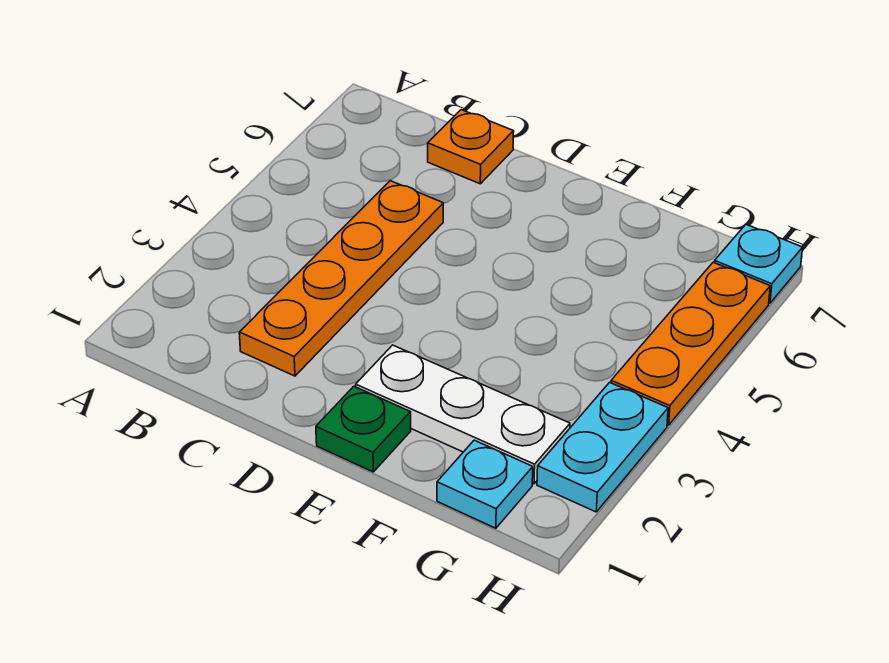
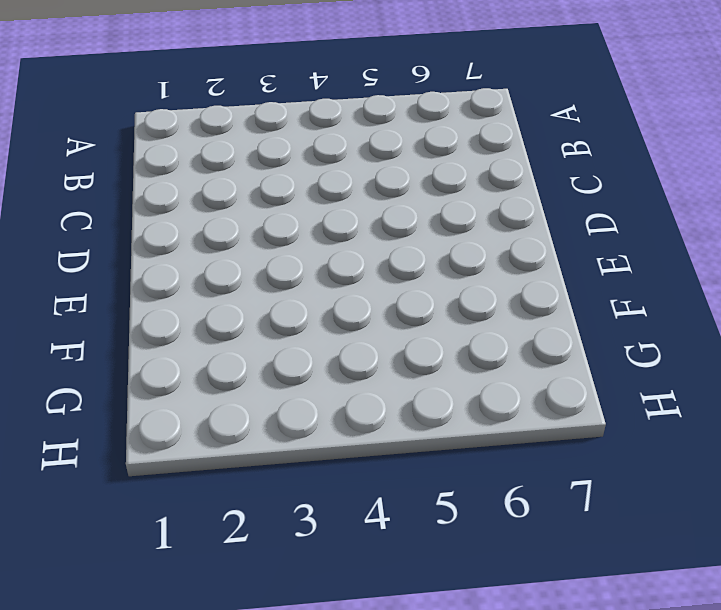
none -> orange plate C2:C5 level 1
none -> orange plate C7 level 1

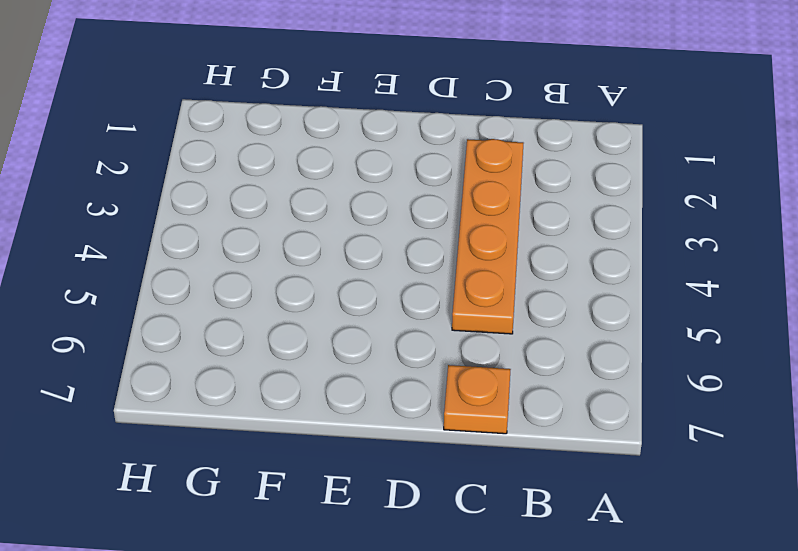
none -> green plate E1 level 1
none -> white plate E2:G2 level 1

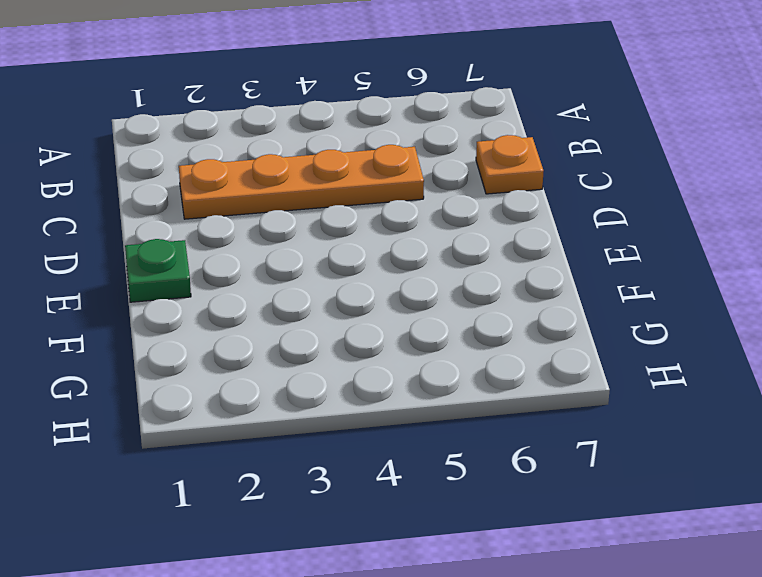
none -> white plate E2:G2 level 1
none -> cyan plate G1 level 1

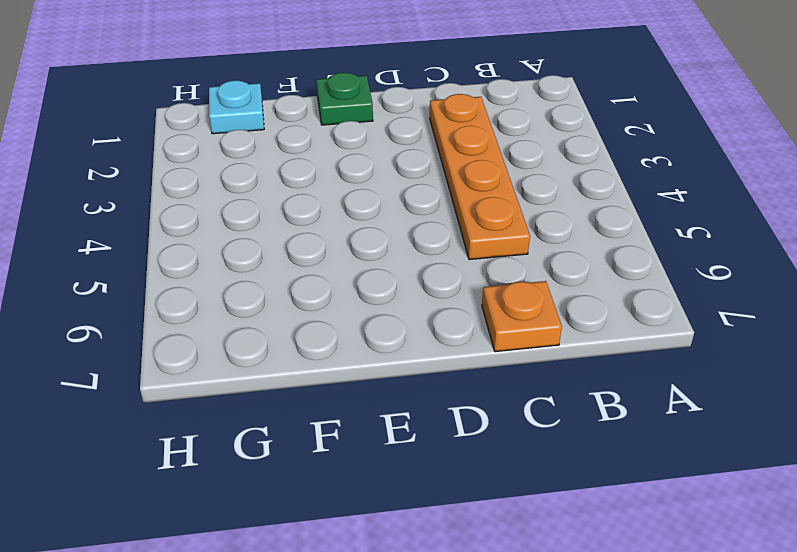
none -> white plate E2:G2 level 1
none -> cyan plate H2:H3 level 1

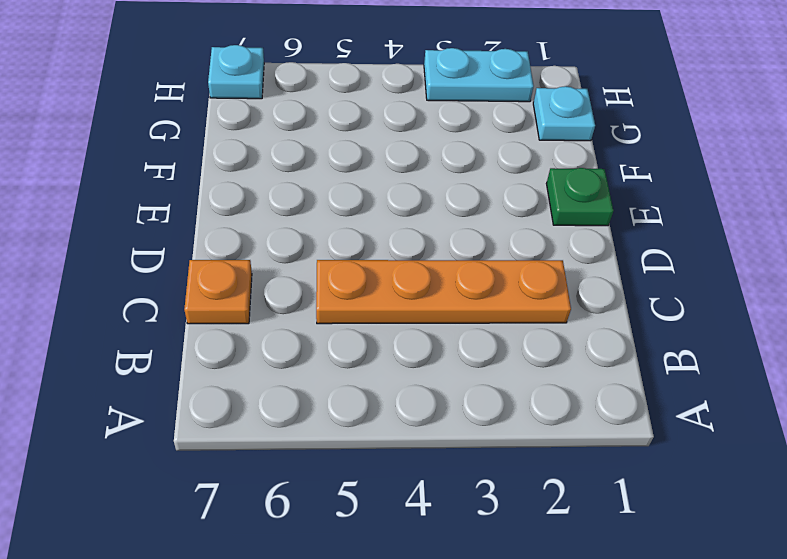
none -> white plate E2:G2 level 1
none -> orange plate H4:H6 level 1

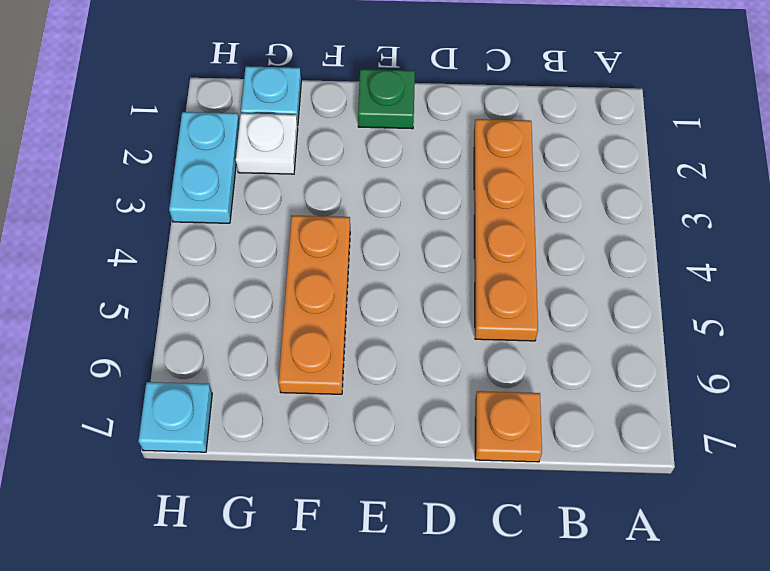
orange plate F4:F6 level 1 -> orange plate H4:H6 level 1
white plate G2 level 1 -> white plate E2:G2 level 1

